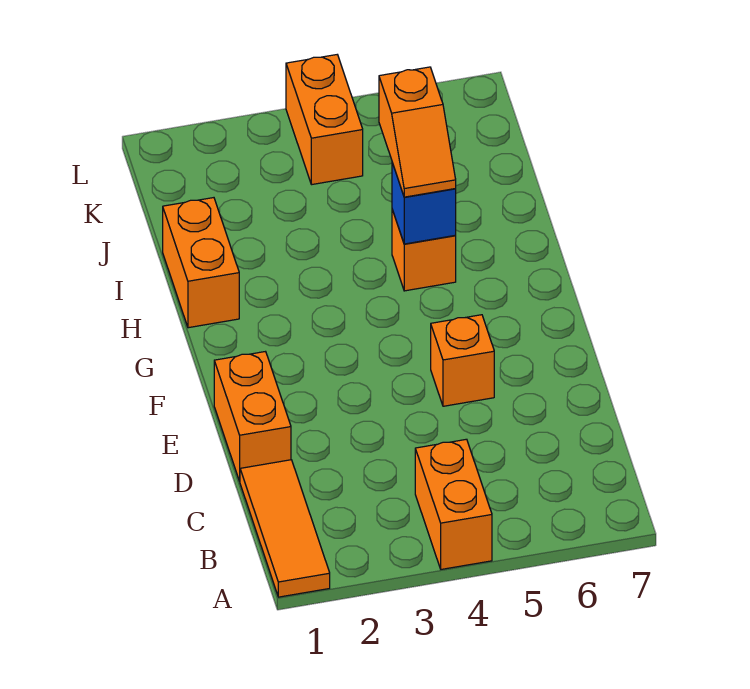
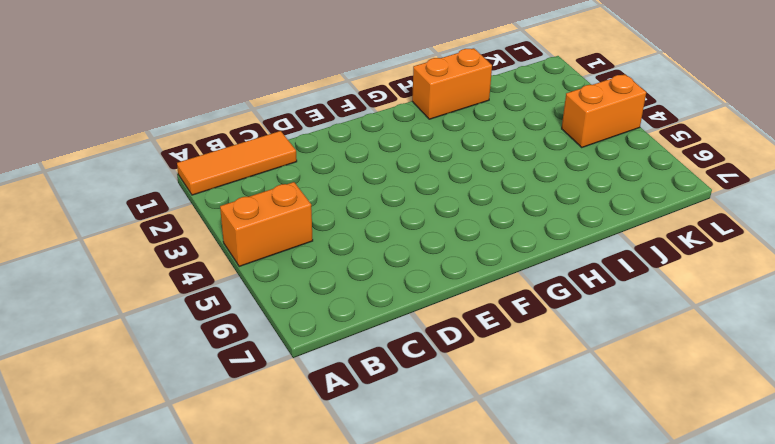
none -> orange brick D1:E1 level 1
none -> orange brick E5 level 1

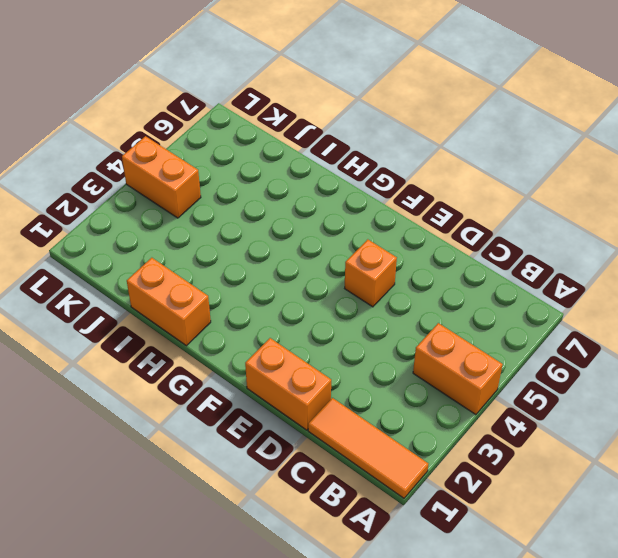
none -> orange brick H5 level 1
none -> blue brick H5 level 2

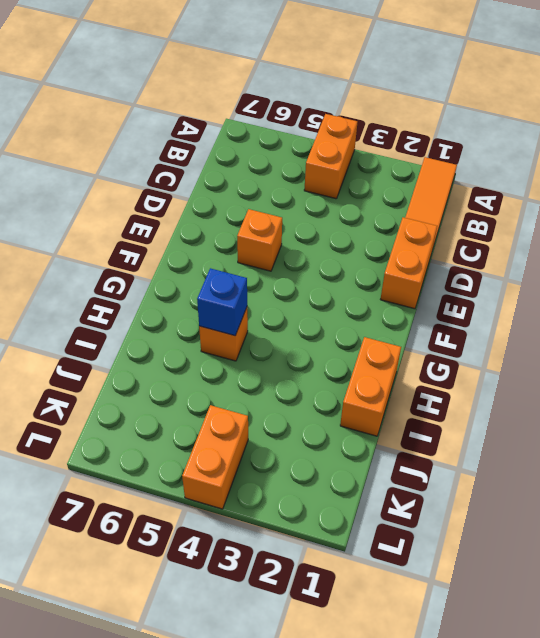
none -> orange slope H5:I5 level 3 top I

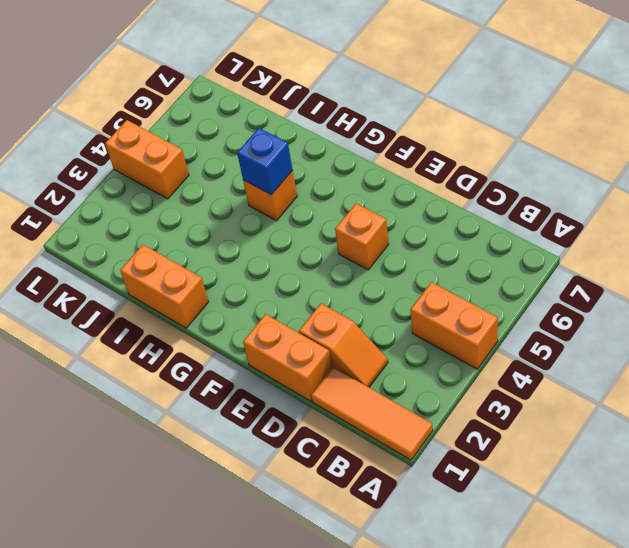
orange slope C2:D2 level 1 top D -> orange slope H5:I5 level 3 top I

